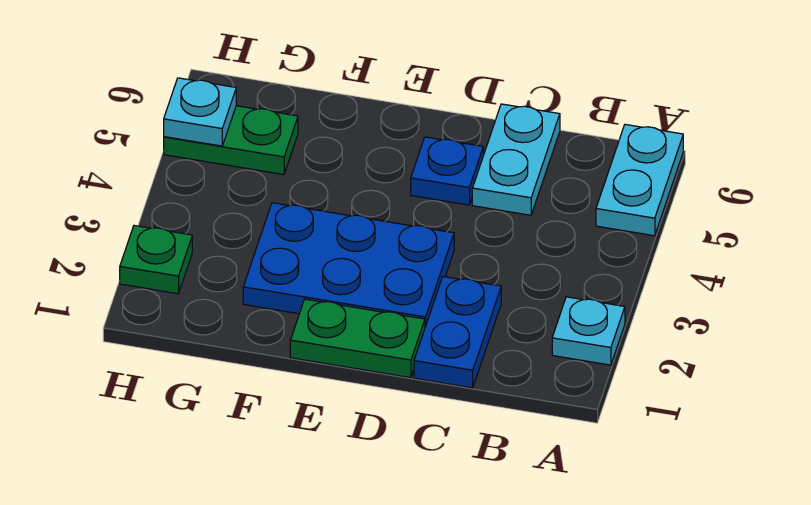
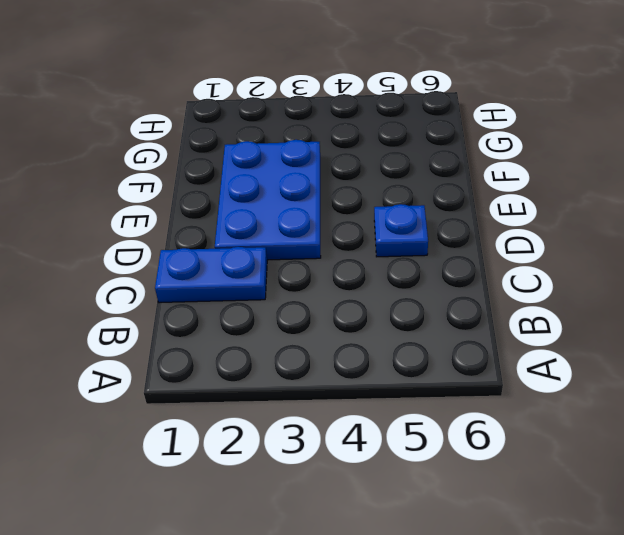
none -> cyan plate A2 level 1
none -> cyan plate A5:A6 level 1

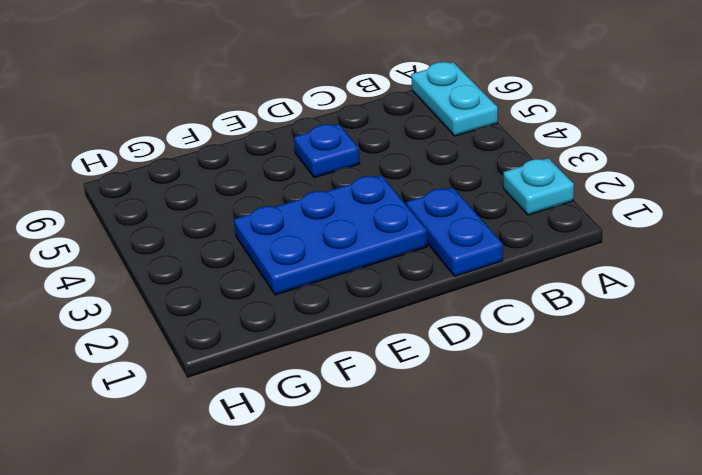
none -> cyan plate C5:C6 level 1
none -> green plate D1:E1 level 1

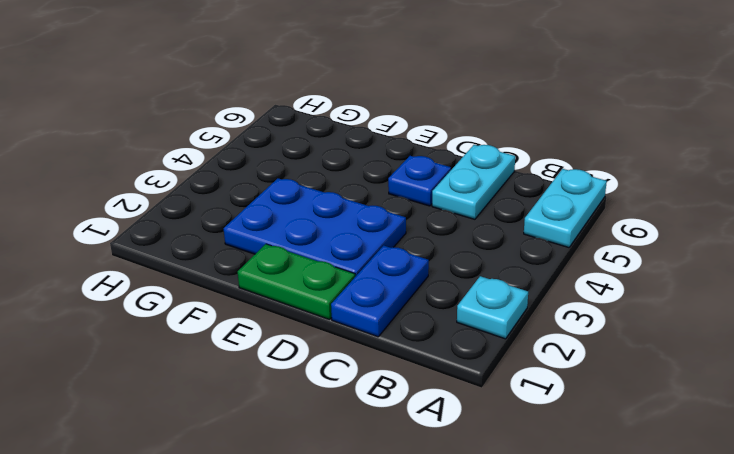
none -> green plate G5:H5 level 1
none -> green plate H2 level 1

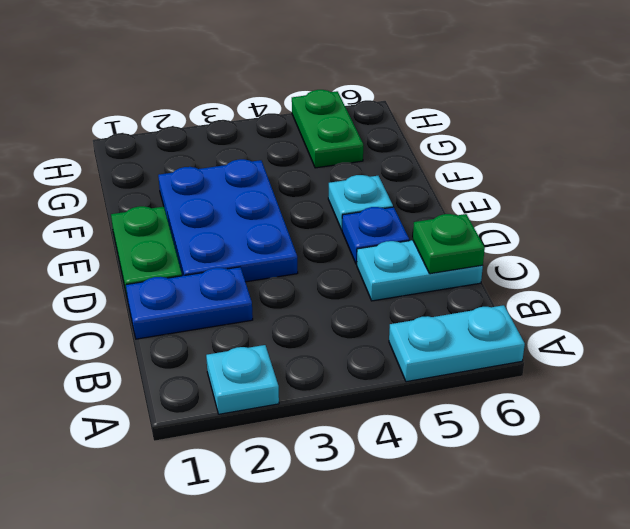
green plate C6 level 2 -> green plate H2 level 1
cyan plate E5 level 1 -> cyan plate H5 level 2

